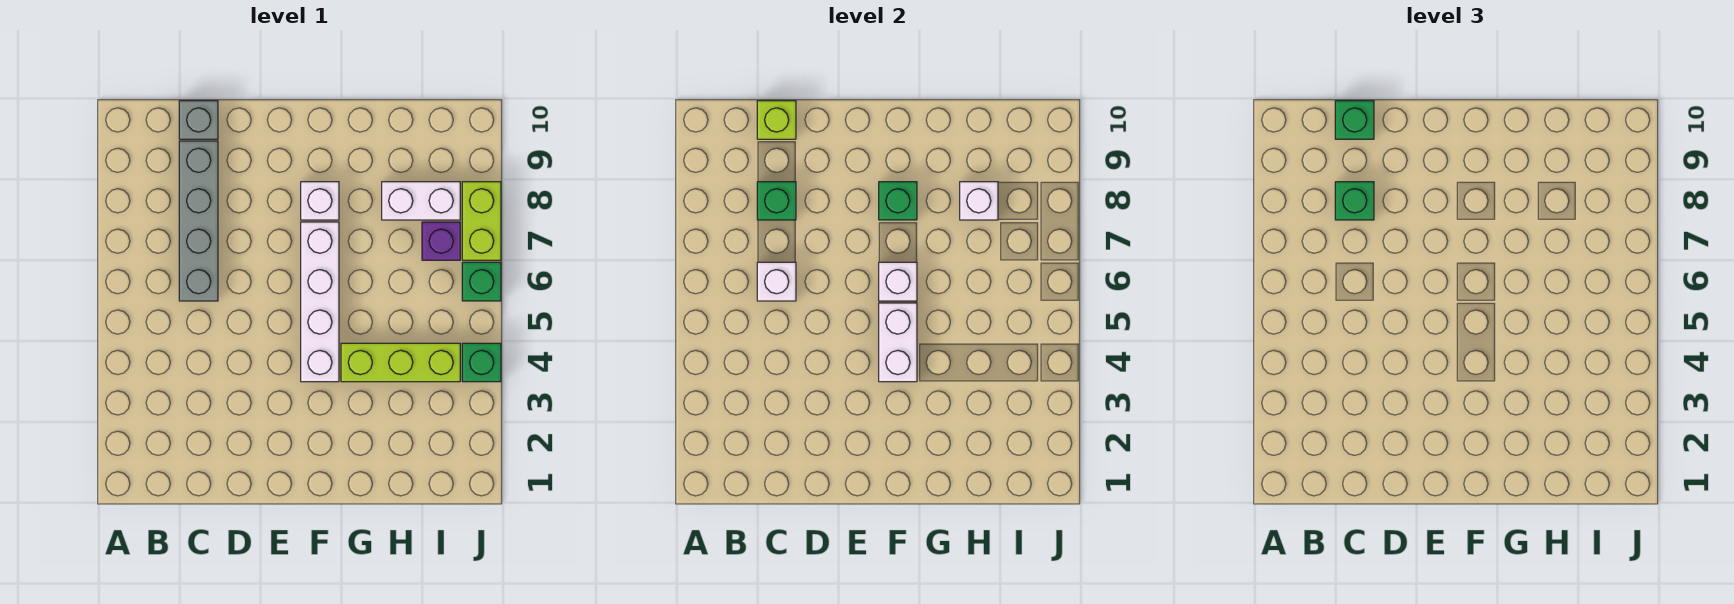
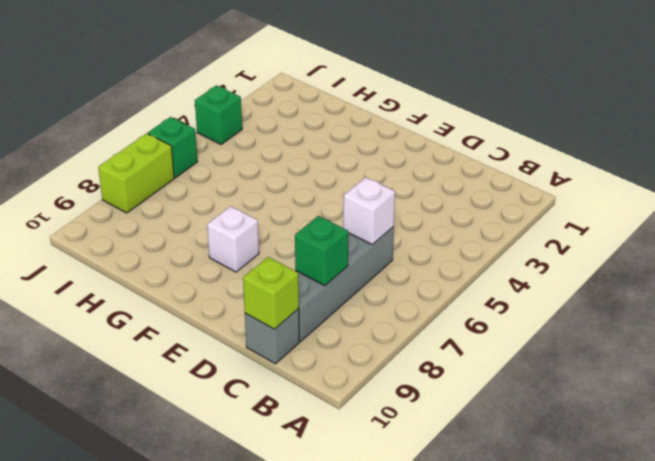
none -> white brick F4:F7 level 1
none -> lime brick G4:I4 level 1
none -> white brick H8:I8 level 1

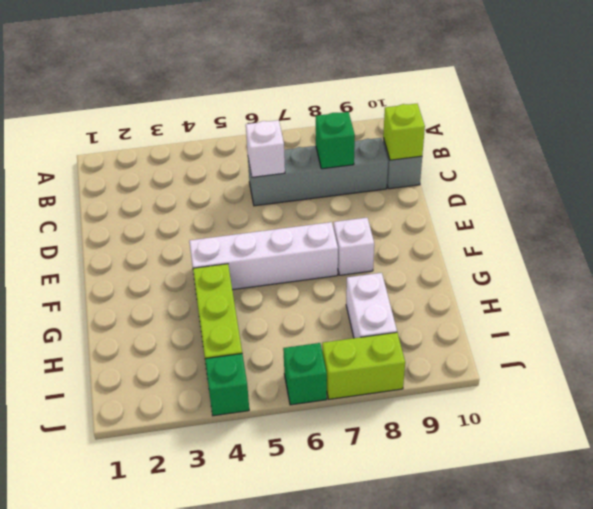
none -> purple brick I7 level 1
none -> white brick F4:F5 level 2
none -> white brick F6 level 2

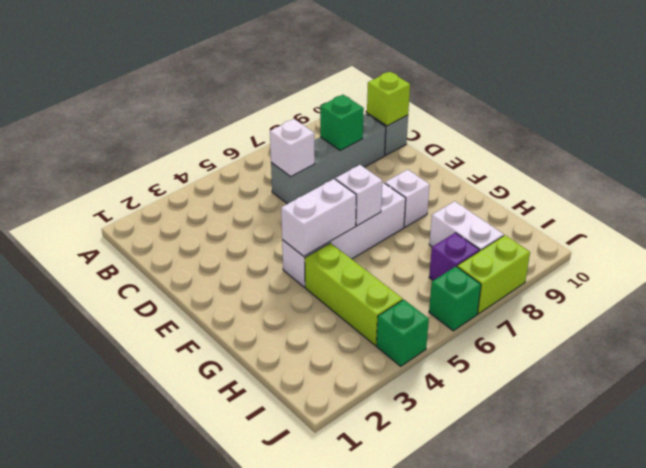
none -> green brick F8 level 2
none -> white brick H8 level 2
none -> green brick C8 level 3

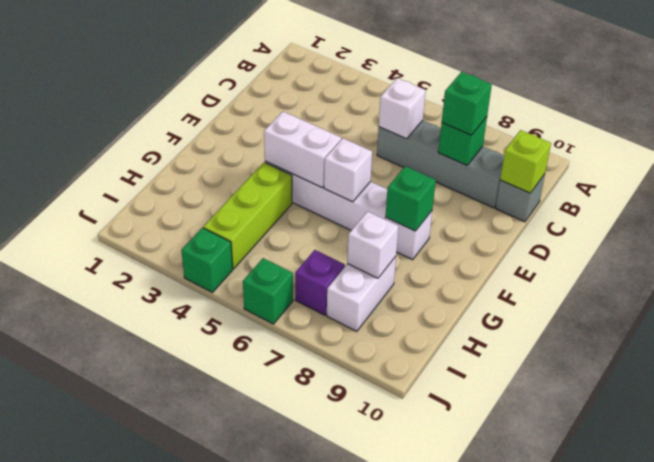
none -> lime brick J7:J8 level 1
none -> green brick C10 level 3

